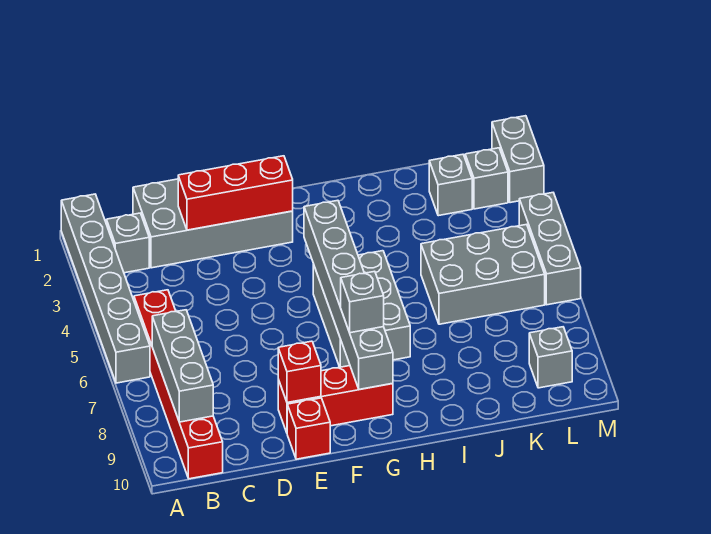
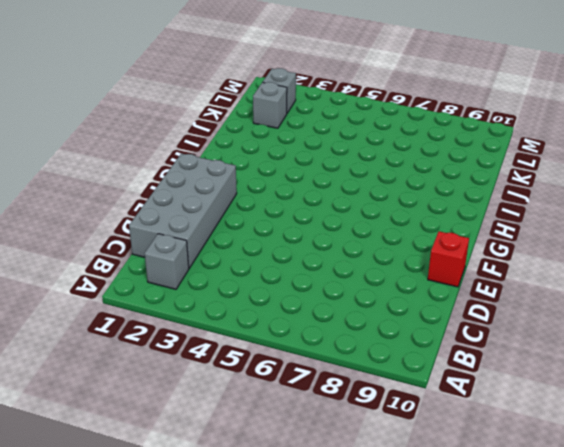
none -> grey brick A1:A6 level 1
none -> red brick B5:B10 level 1
none -> red brick E9:G9 level 1

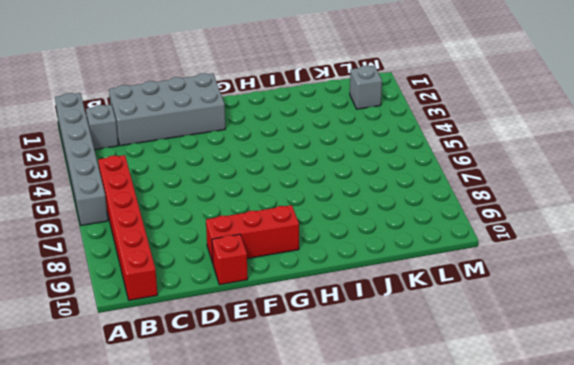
none -> grey brick G5:H7 level 1
none -> grey brick J5:L6 level 1
none -> grey brick K2 level 1

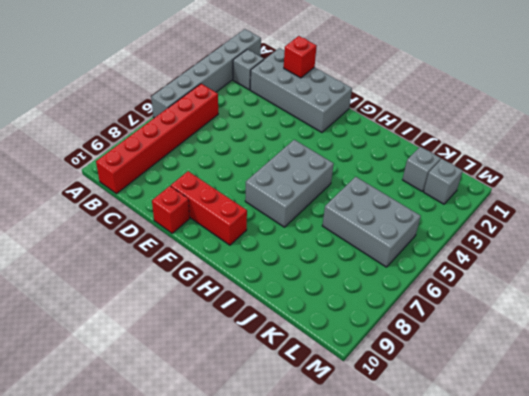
red brick D1 level 2 -> red brick E9 level 2
none -> grey brick L9 level 1
none -> grey brick M1:M2 level 1
none -> grey brick M4:M6 level 1

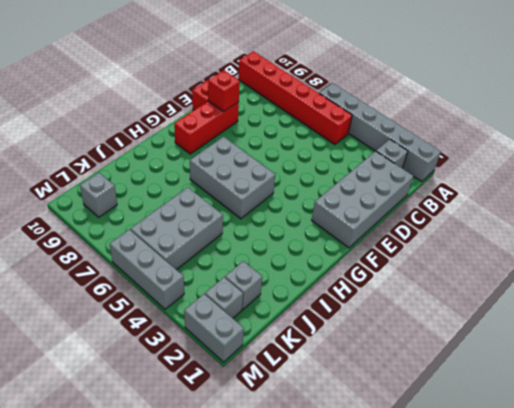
none -> grey brick B7:B9 level 2
none -> red brick D2:F2 level 2
none -> grey brick G4:G9 level 2

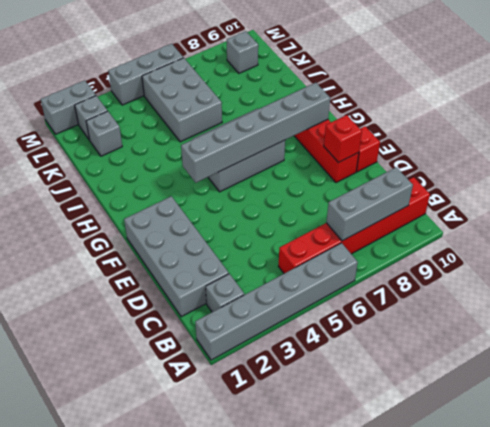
none -> red brick D2:F2 level 2
none -> grey brick G8 level 3

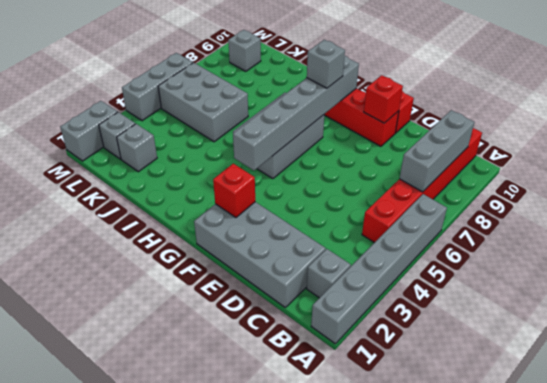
red brick F2 level 2 -> red brick D2:F2 level 2

